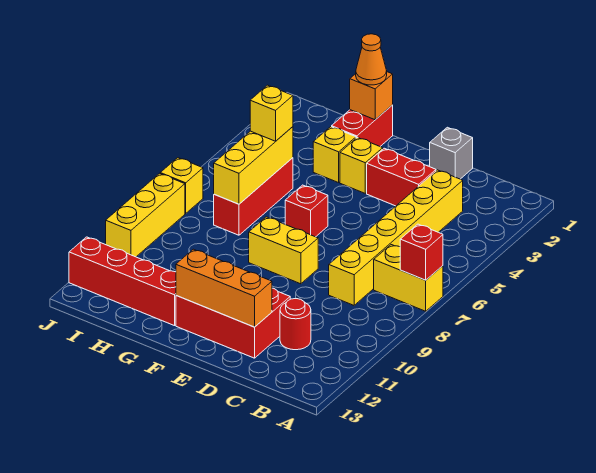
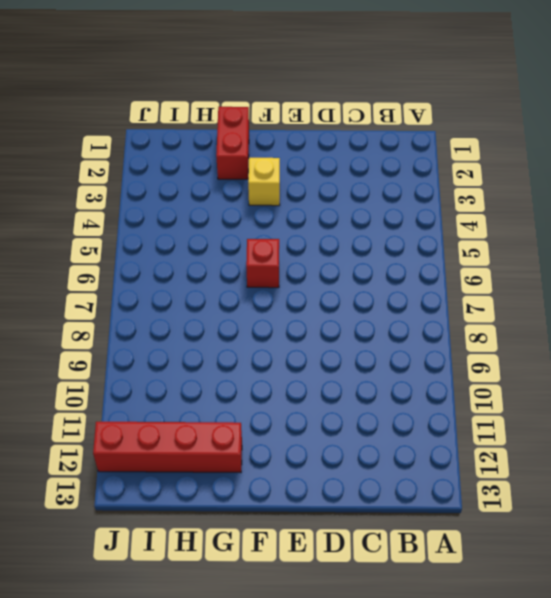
none -> yellow brick A7:B7 level 1
none -> yellow brick C3:C8 level 1
none -> red round brick C11 level 1

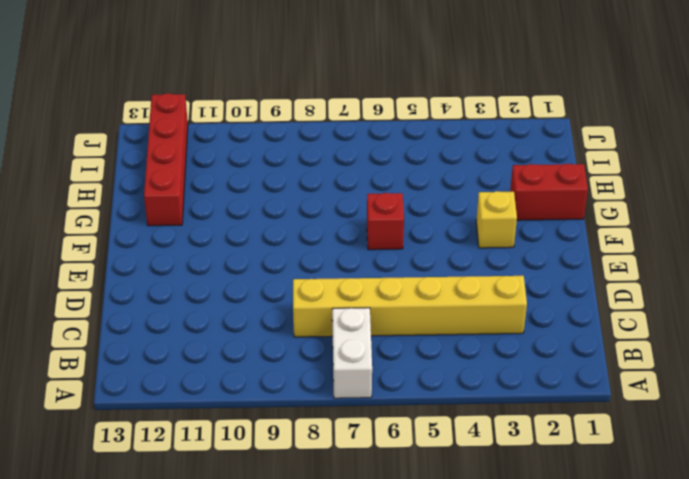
white brick A7:B7 level 1 -> yellow brick A7:B7 level 1
none -> red round brick C11 level 1
none -> grey brick D1 level 1
none -> red brick D3:E3 level 1

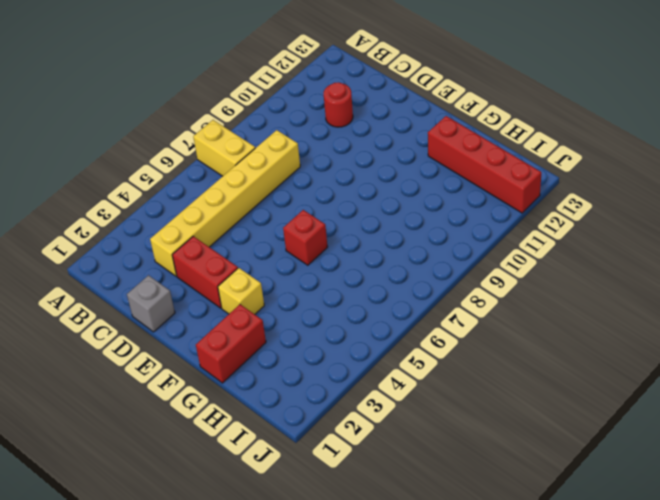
none -> red brick D11:F12 level 1
none -> yellow brick E8:F8 level 1
none -> yellow brick G3 level 1

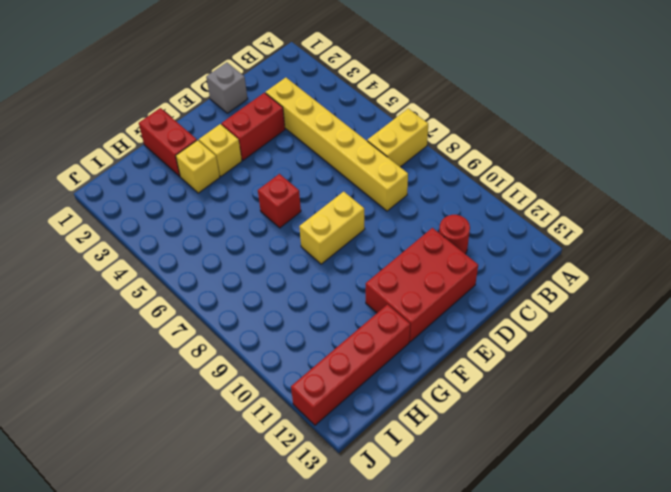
none -> red brick H5:H7 level 1
none -> yellow brick J7 level 1
none -> yellow brick J8:J10 level 1

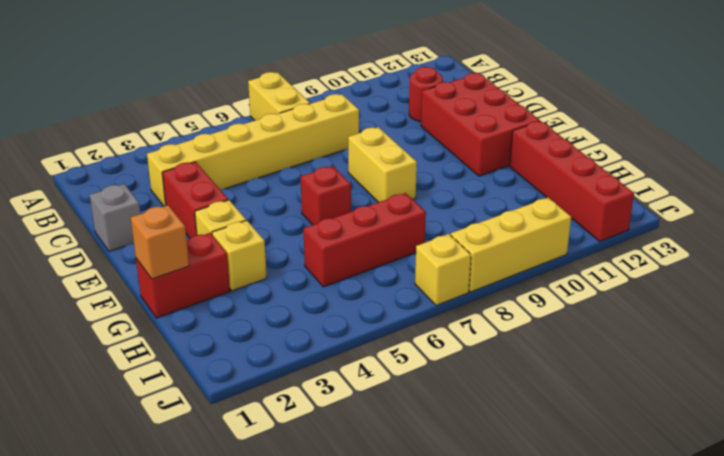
none -> red brick A7 level 2
none -> orange brick D12:F12 level 2
none -> yellow brick H5:H7 level 2

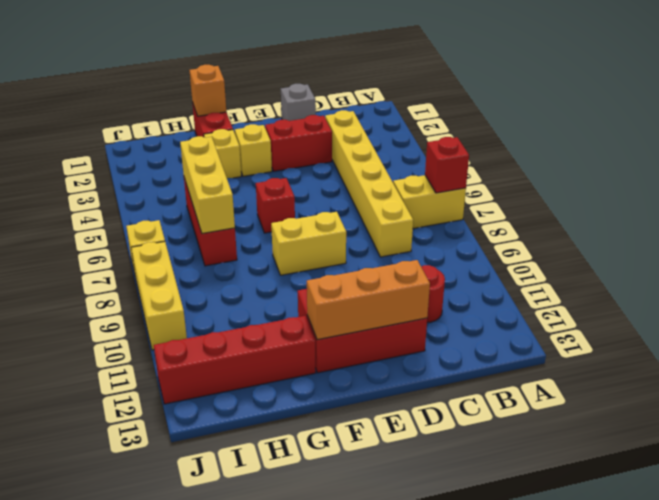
none -> orange cone G1 level 3
none -> yellow brick H5 level 3

